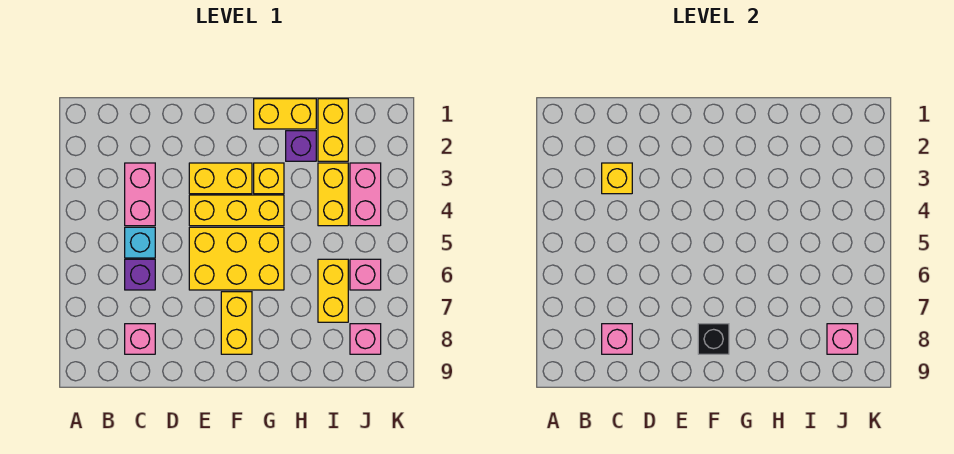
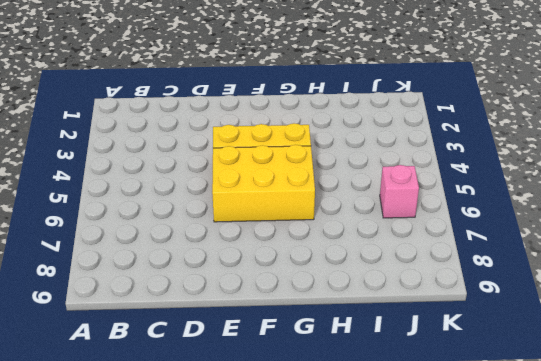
none -> pink brick C3:C4 level 1
none -> cyan brick C5 level 1
none -> purple brick C6 level 1

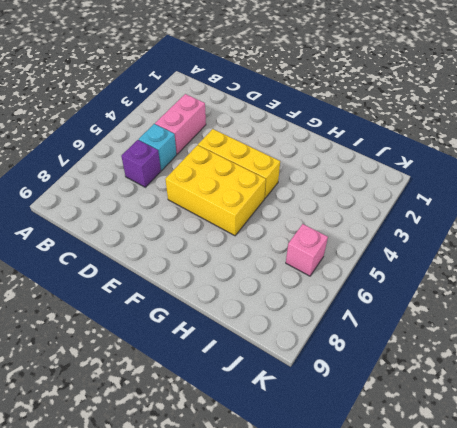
none -> pink brick C8 level 1
none -> yellow brick E3:F3 level 1
none -> yellow brick F7:F8 level 1

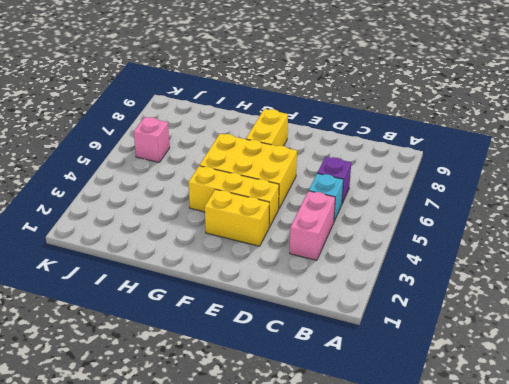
none -> pink brick C8 level 1
none -> yellow brick G1:H1 level 1
none -> yellow brick G3 level 1

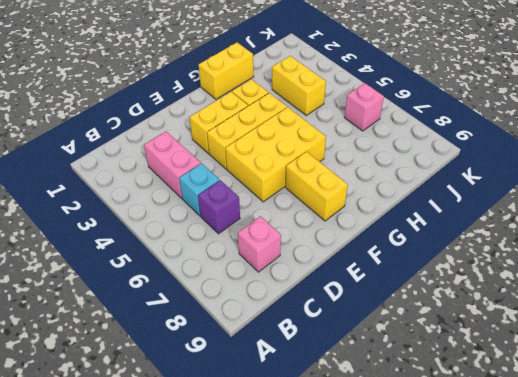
none -> purple brick H2 level 1
none -> yellow brick I1:I2 level 1
none -> yellow brick I6:I7 level 1

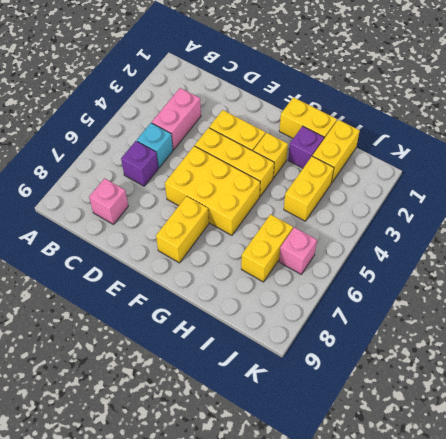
none -> pink brick J3:J4 level 1
none -> pink brick J8 level 1
none -> yellow brick C3 level 2

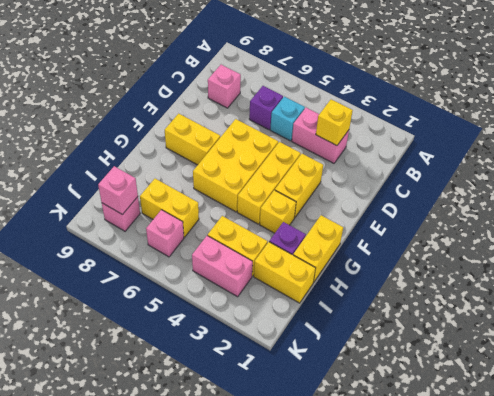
none -> pink brick C8 level 2
none -> black brick F8 level 2

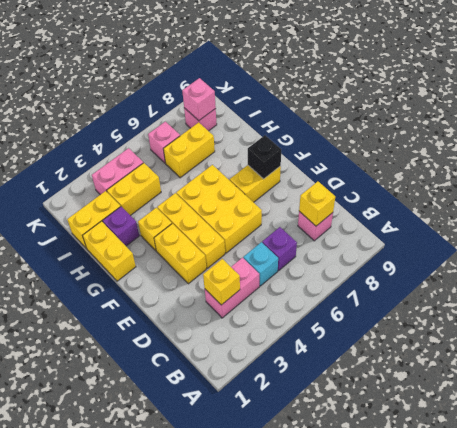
yellow brick C8 level 2 -> pink brick C8 level 2

